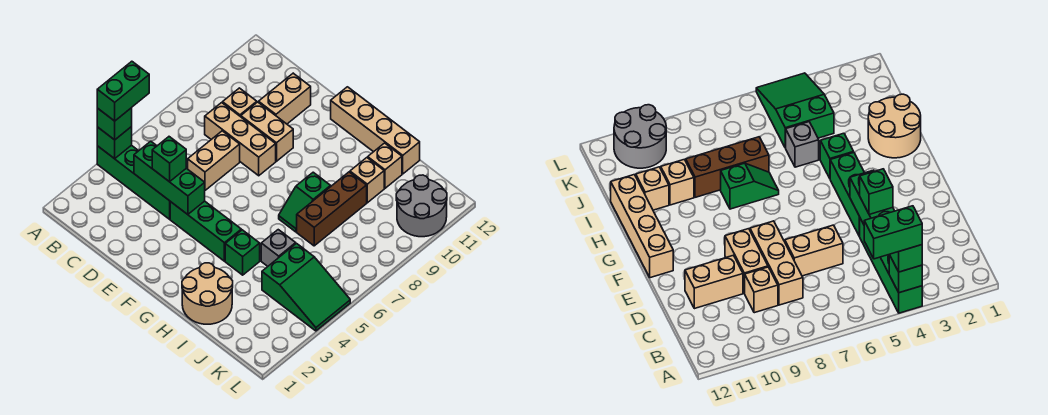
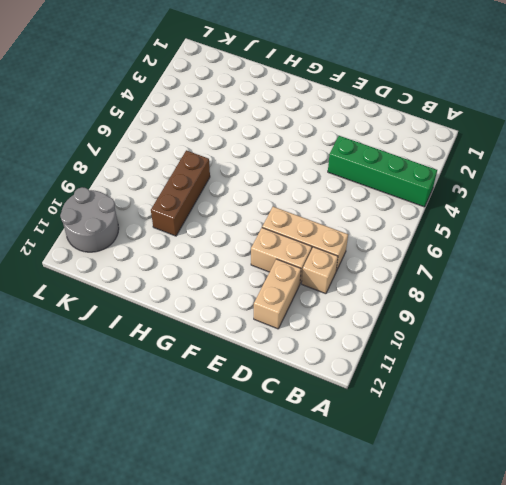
none -> tan brick D6:D7 level 1
none -> green brick E4:G4 level 1
none -> tan brick F12:I12 level 1

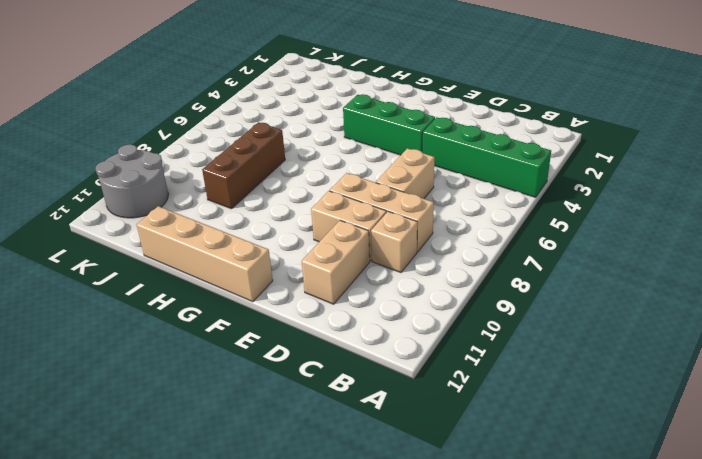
none -> tan round brick H1:I2 level 1
none -> green brick H4 level 1
none -> green slope H7:H8 level 1 top 8

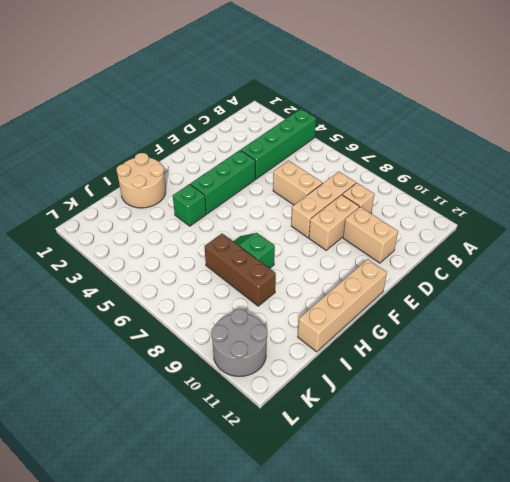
none -> grey brick I5 level 1
none -> tan brick I10 level 1
none -> tan brick I11 level 1

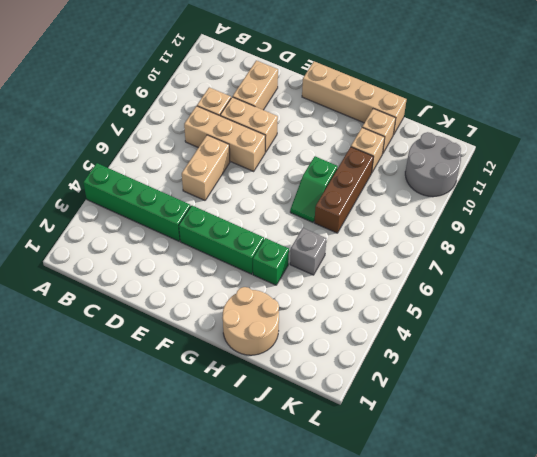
none -> green slope J4:L5 level 1 top J
none -> green brick A4 level 2
none -> green brick C4:E4 level 2

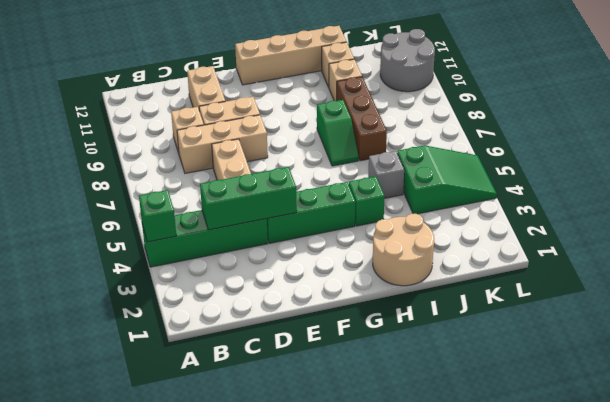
none -> green brick A4 level 3
none -> green brick D4 level 3
none -> green brick A4:A5 level 4

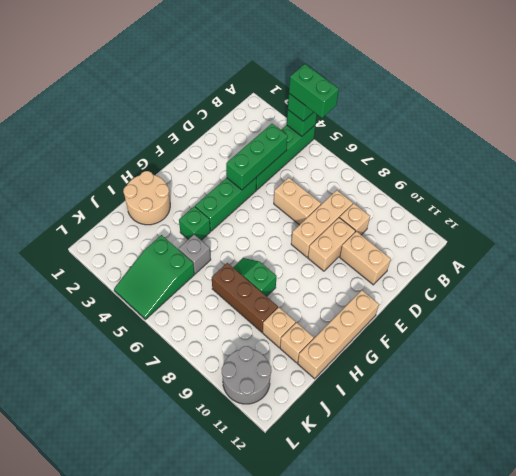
none -> green brick D4 level 3

